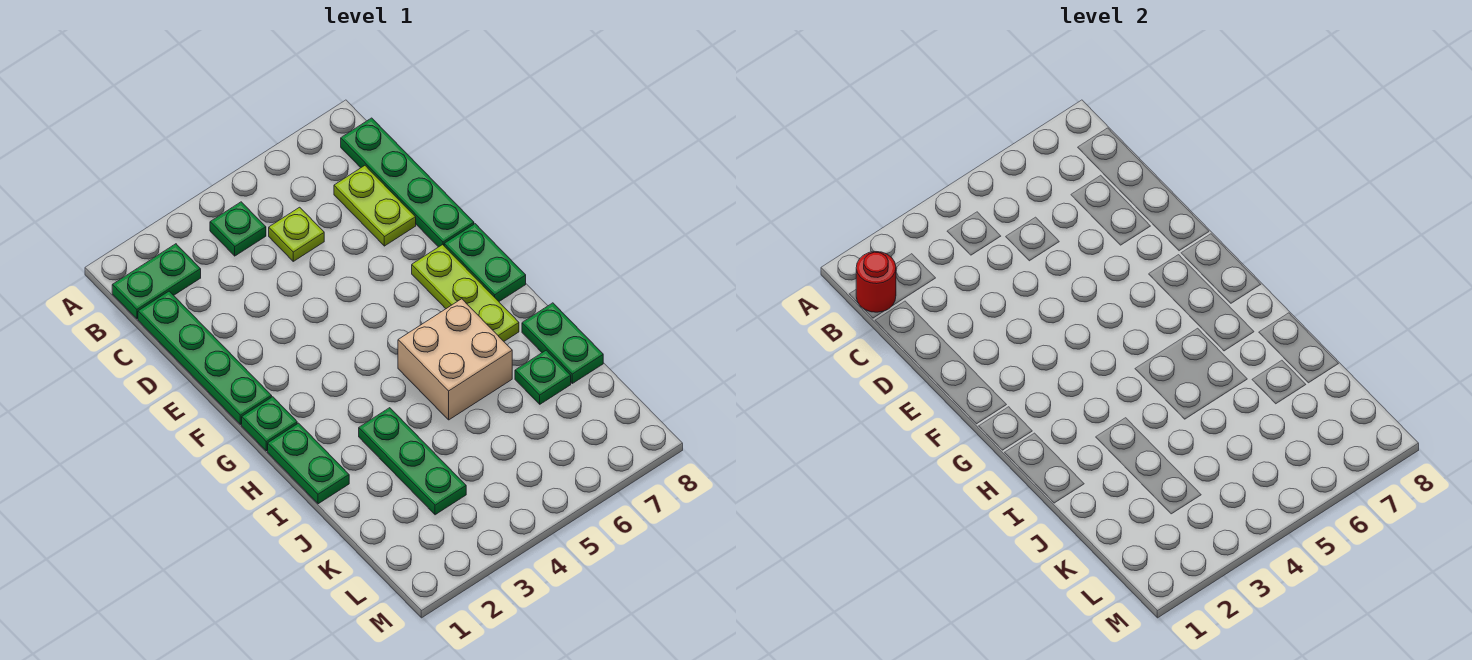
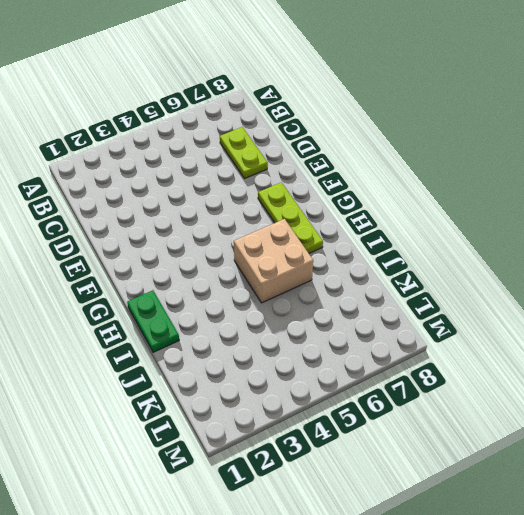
none -> green plate B1:B2 level 1
none -> green plate B4 level 1
none -> green plate B8:E8 level 1

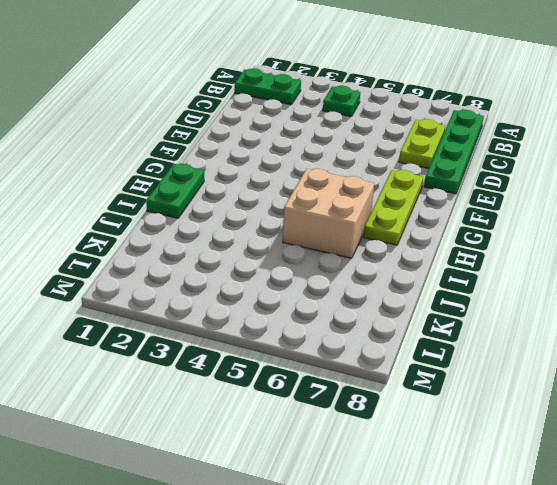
none -> green plate C1:F1 level 1
none -> lime plate C5 level 1
none -> green plate F8:G8 level 1

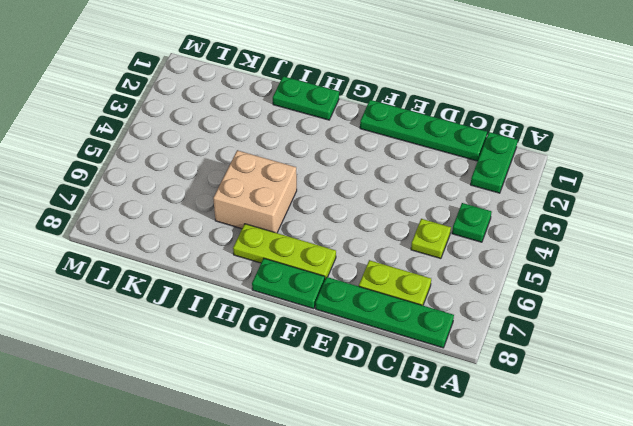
none -> green plate G1 level 1
none -> green plate I3:K3 level 1
none -> green plate I8:J8 level 1

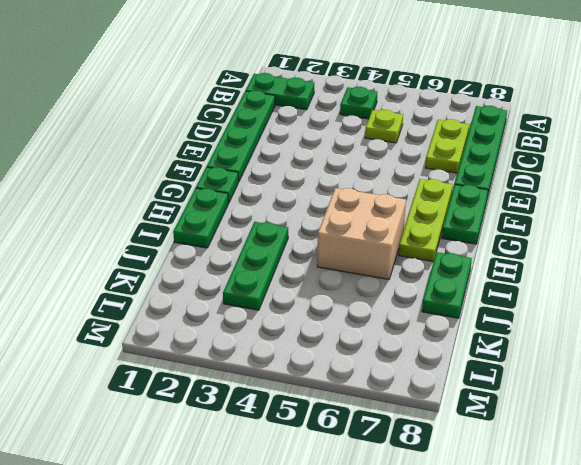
none -> green plate J7 level 1
none -> red round brick B1 level 2

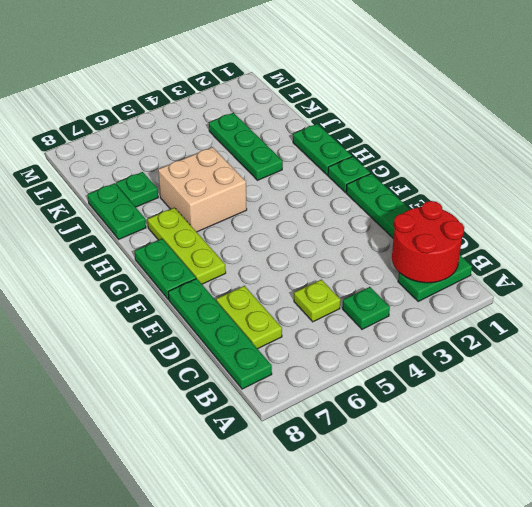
red round brick B1:C2 level 2 -> red round brick B1 level 2

